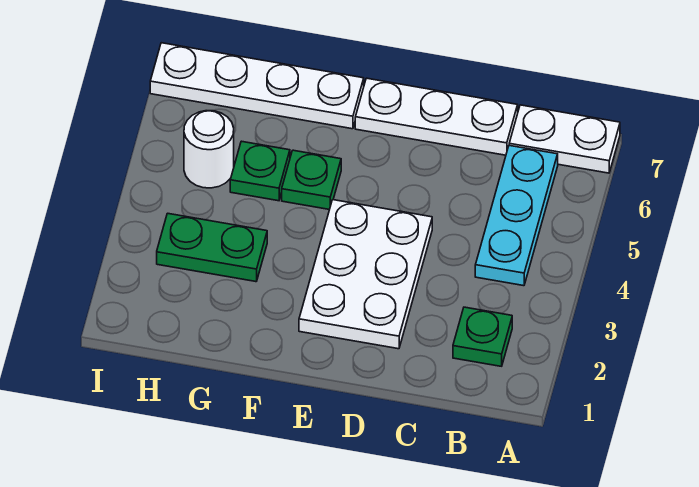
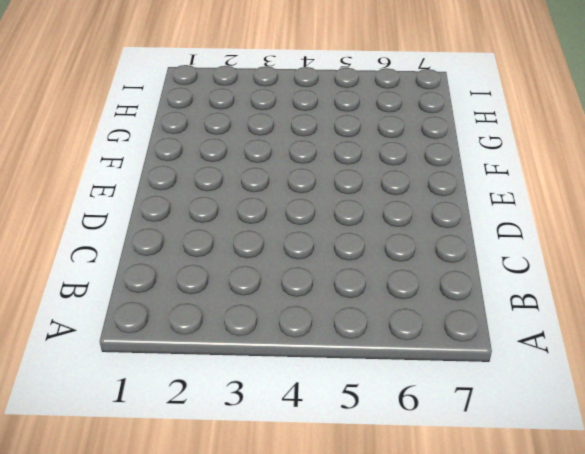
none -> white plate A7:B7 level 1
none -> green plate B2 level 1

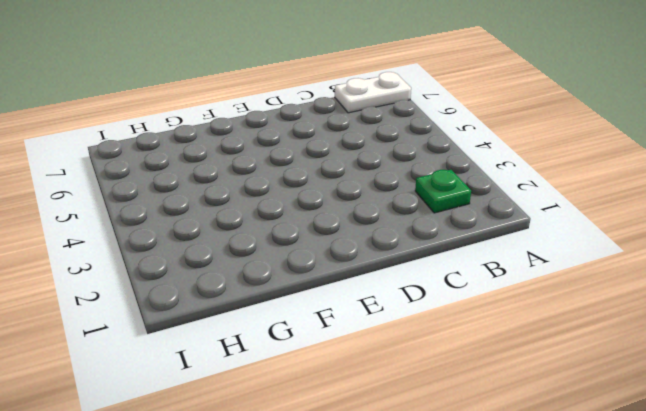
none -> cyan plate B4:B6 level 1
none -> white plate C7:E7 level 1

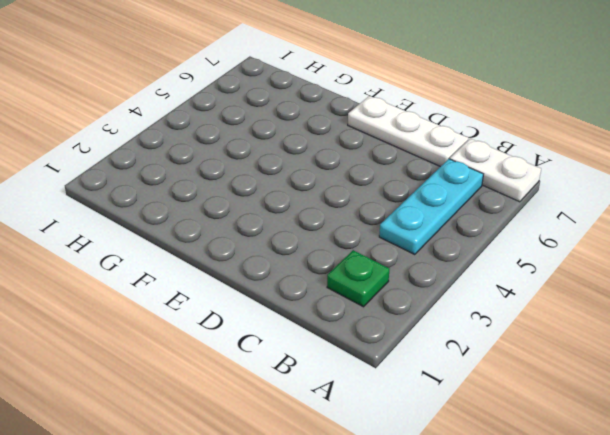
none -> white plate D2:E4 level 1
none -> green plate F5 level 1

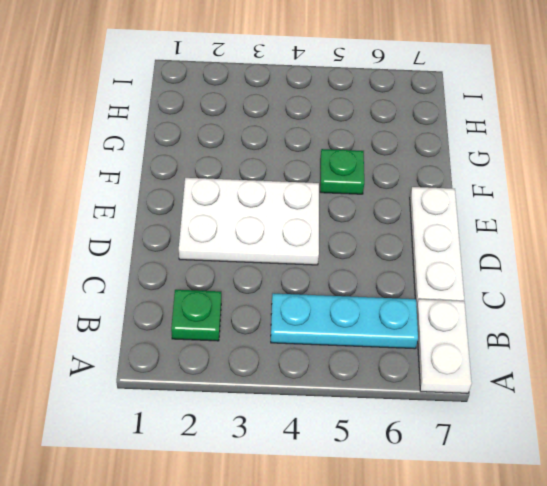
none -> white plate F7:I7 level 1
none -> green plate G3:H3 level 1

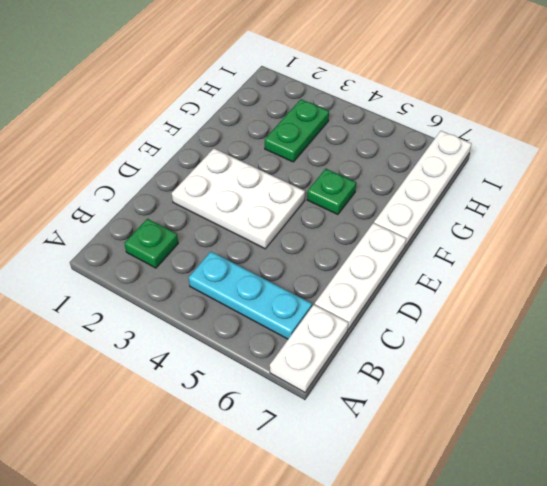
none -> green plate G5 level 1
none -> white round brick H5 level 1

